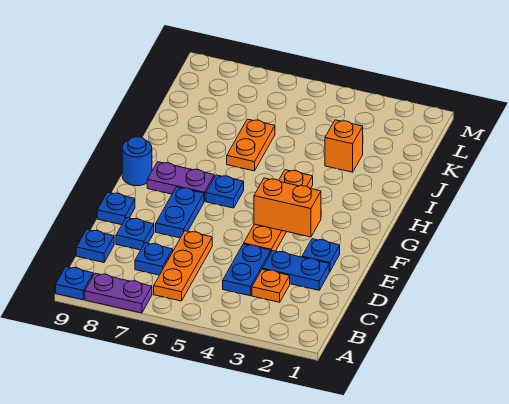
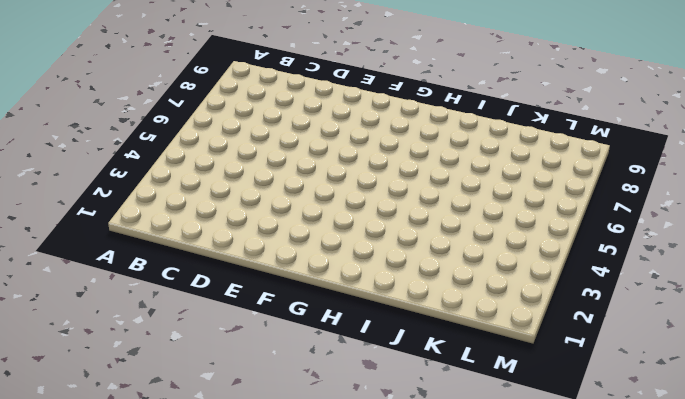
none -> purple plate A7:A8 level 1
none -> blue plate A9 level 1
none -> orange plate B6:D6 level 1

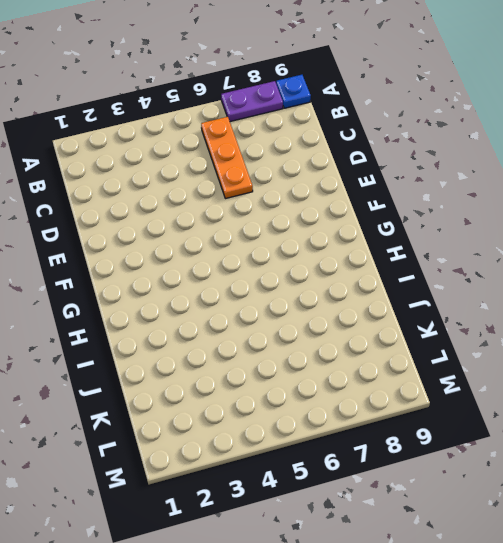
none -> orange plate C3 level 1
none -> blue plate C4:D4 level 1
none -> blue plate C7 level 1

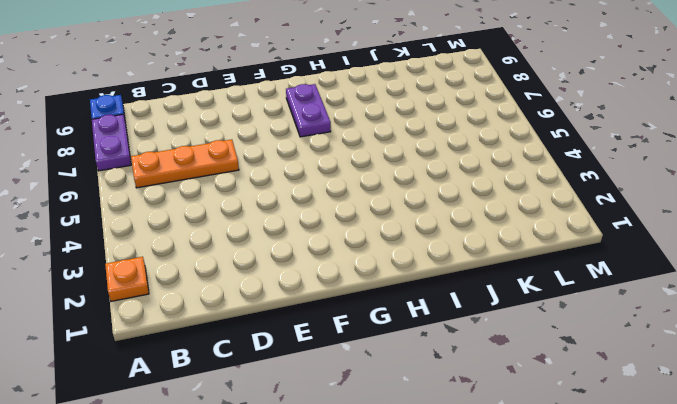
orange plate A2 level 1 -> orange plate C3 level 1
none -> blue plate C4:D4 level 1
none -> blue plate C7 level 1
none -> blue plate C9 level 1

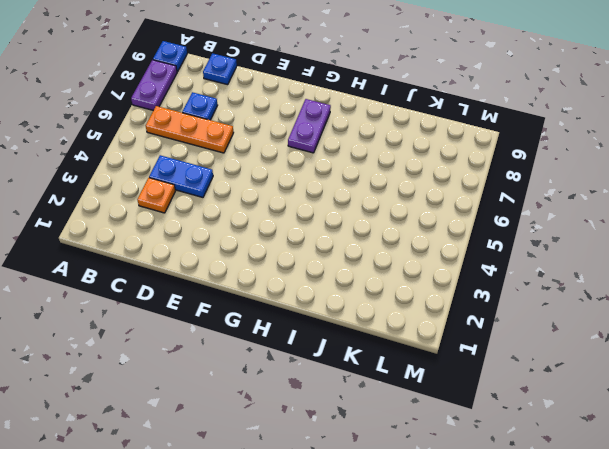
none -> blue plate D2:D3 level 1
none -> blue plate D8 level 1
none -> blue plate E2 level 1

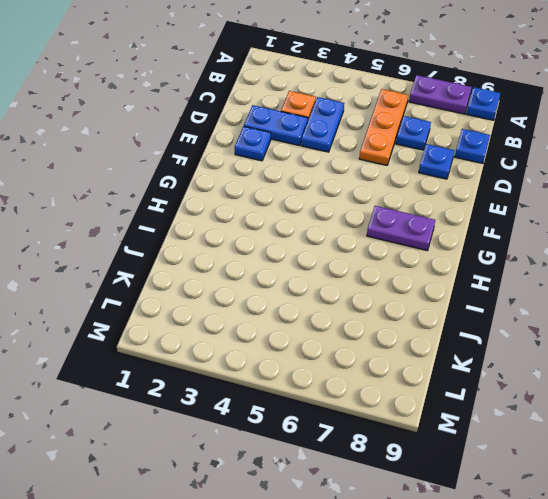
none -> orange plate E4:H4 level 1
none -> blue plate E7:F7 level 1
none -> blue plate E9 level 1

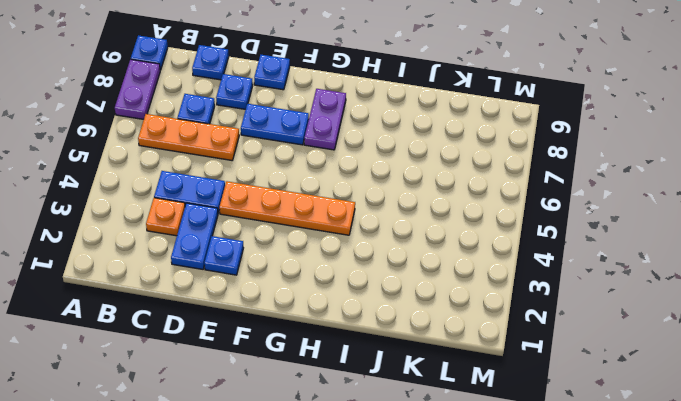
none -> blue plate G6 level 1
none -> blue round brick G9 level 1
none -> orange plate I6:J6 level 1

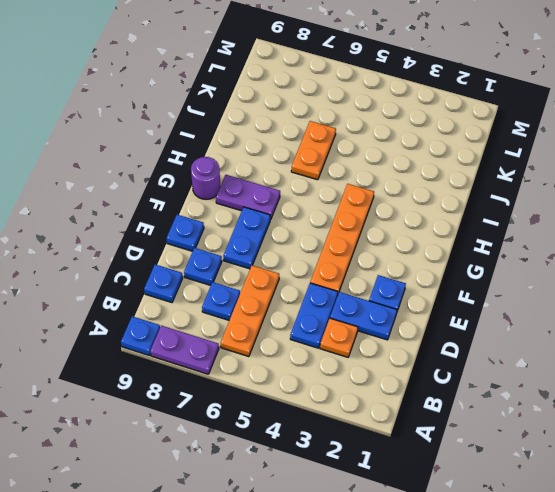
purple round brick G9 level 1 -> blue round brick G9 level 1
none -> blue plate G6 level 1
none -> orange brick J3 level 1
none -> orange brick F3:F4 level 2

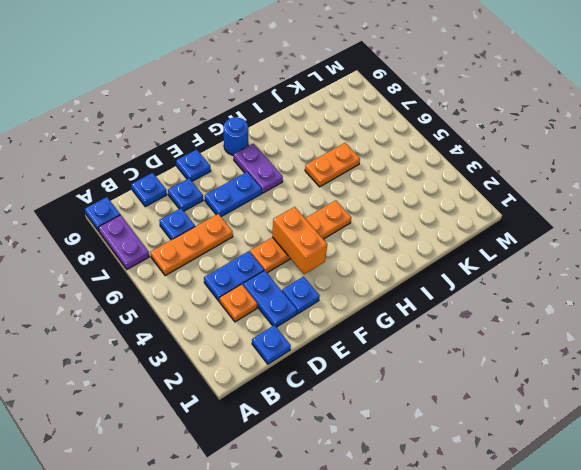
blue plate C1 level 1 -> blue plate G6 level 1
none -> orange brick J3 level 1

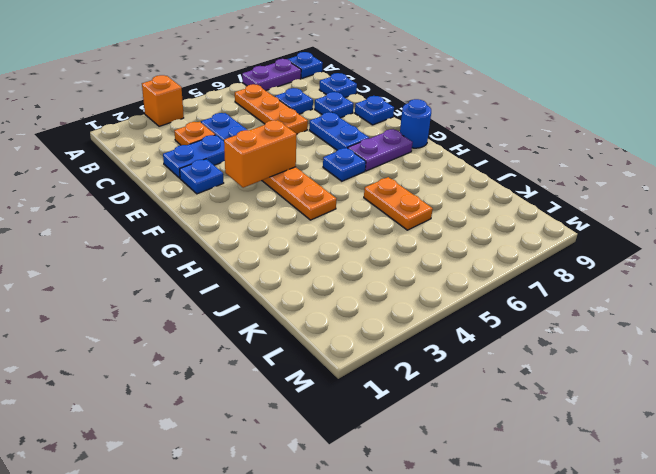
orange brick A3 level 1 -> orange brick J3 level 1

